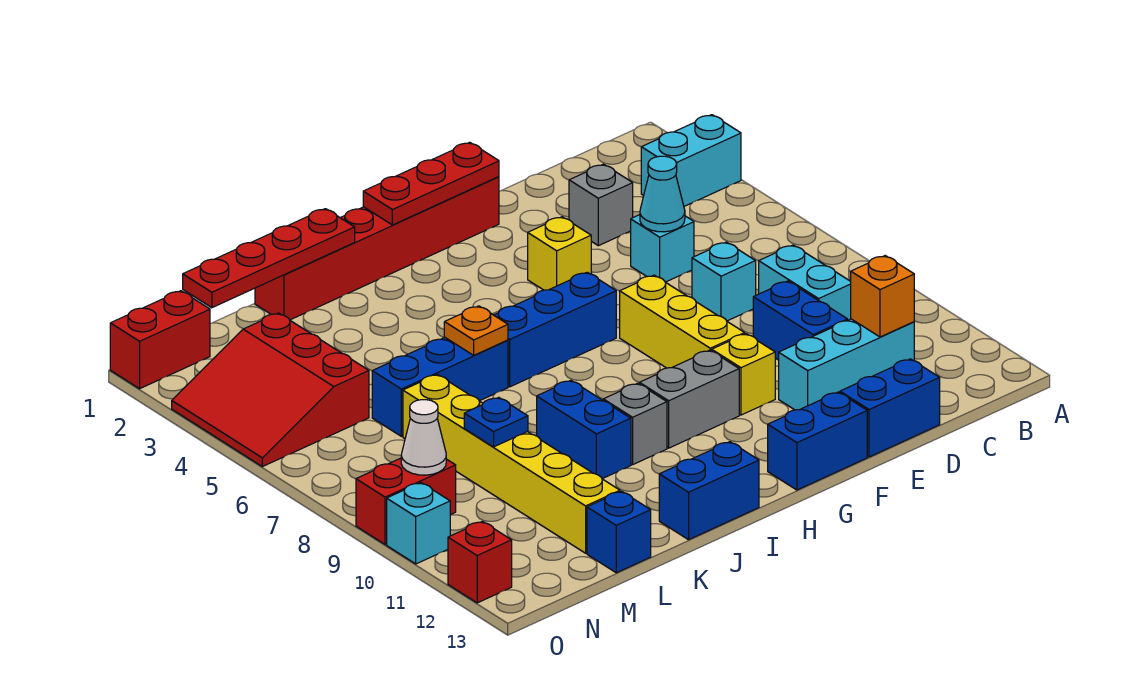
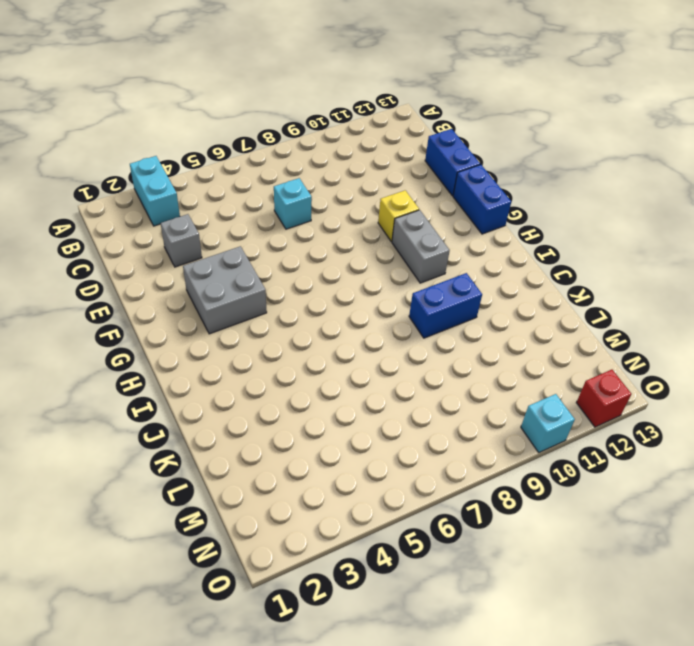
grey brick F3:G4 level 1 -> yellow brick F4 level 1
none -> cyan brick C8:C9 level 1
none -> cyan brick C11:E11 level 1
none -> cyan brick D5 level 1
none -> blue brick D9:D10 level 1

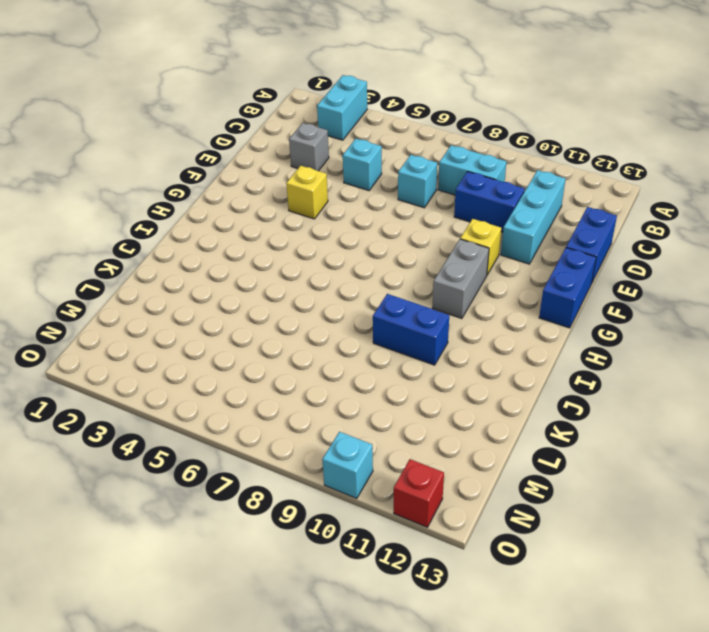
none -> red brick F1:K1 level 1
none -> yellow brick F7:F9 level 1
none -> blue brick G6:I6 level 1
none -> grey brick I10 level 1

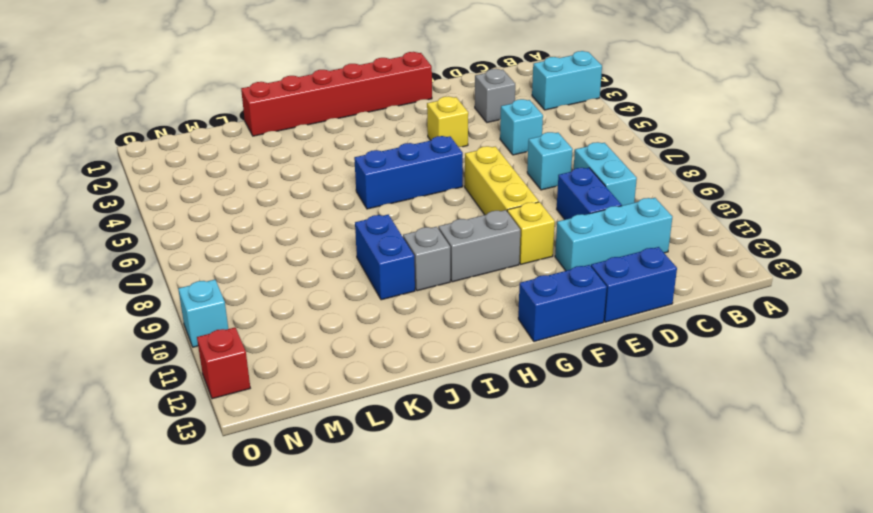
none -> blue brick I13:J13 level 1
none -> blue brick J6:L6 level 1
none -> yellow brick L7:L12 level 1
none -> blue brick L13 level 1

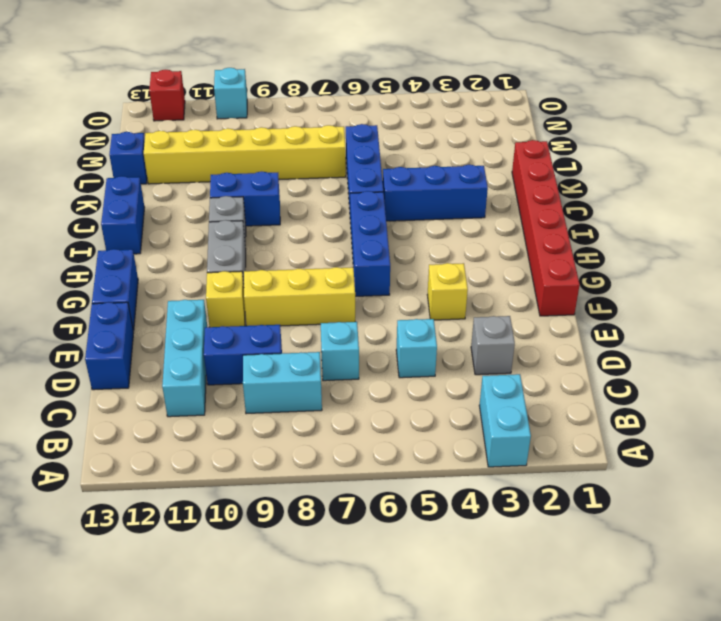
blue brick J3:J5 level 1 -> none
none -> red slope M3:O5 level 1 top M
none -> red brick N1:O1 level 1
none -> red brick N9:O9 level 1
none -> orange brick C11 level 2

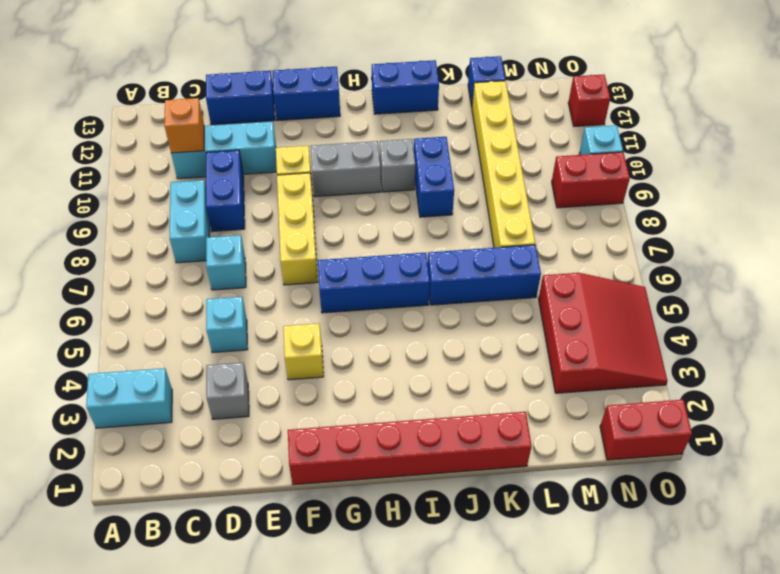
none -> cyan cone D5 level 2
none -> red plate F1:H1 level 2
none -> red plate J1:M1 level 2
none -> orange plate J6 level 2

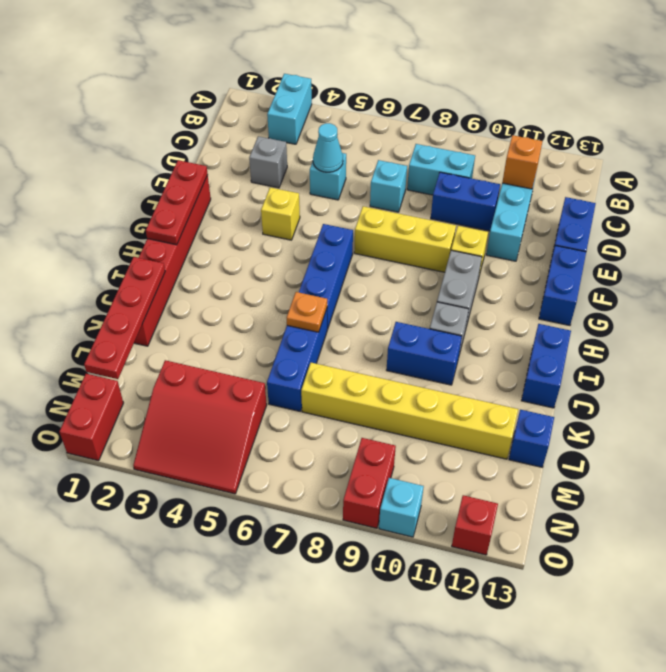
none -> blue plate L9 level 2
none -> white cone N9 level 2

